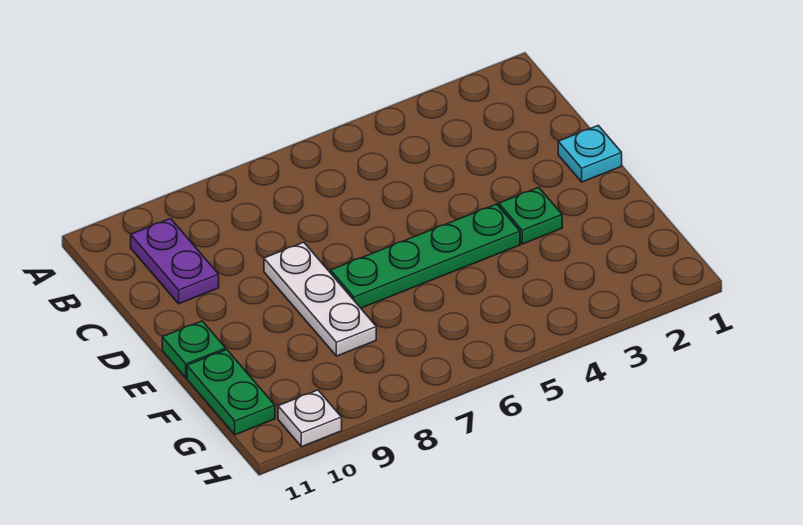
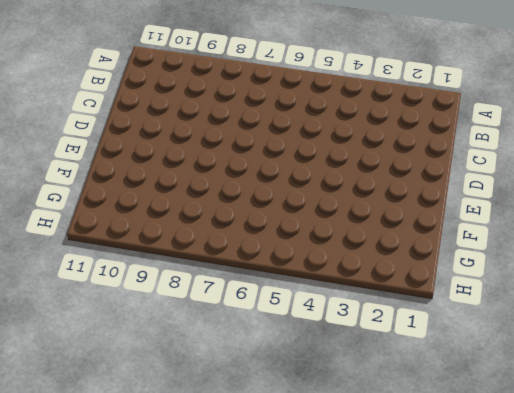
none -> purple plate B10:C10 level 1
none -> cyan plate D1 level 1

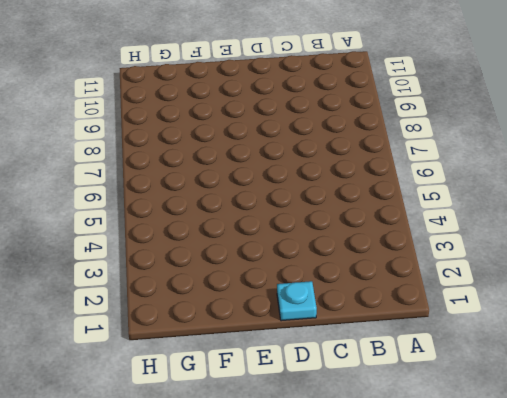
none -> purple plate B10:C10 level 1
none -> white plate D8:F8 level 1

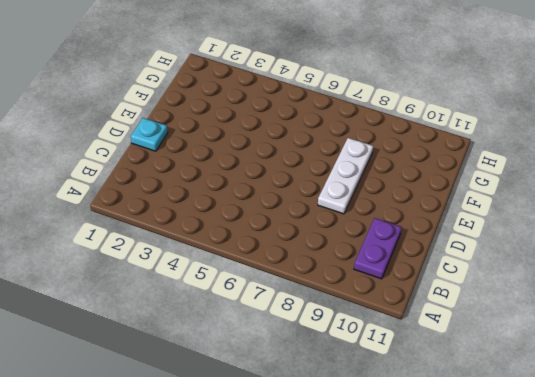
none -> green plate E3 level 1
none -> green plate E4:E7 level 1

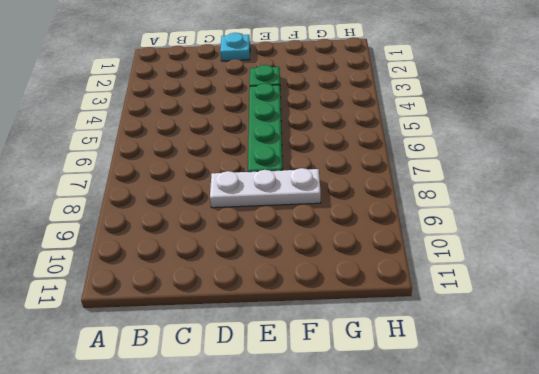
none -> purple plate B10:C10 level 1
none -> green plate E11 level 1

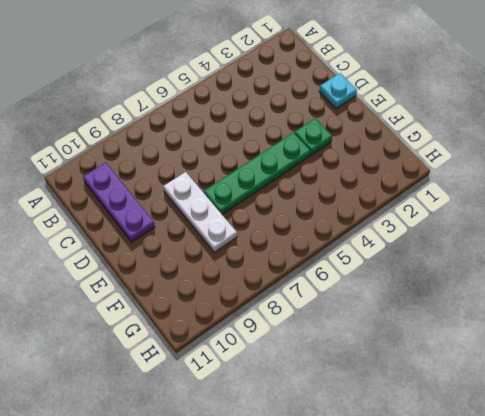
purple plate B10:D10 level 1 -> purple plate B10:C10 level 1
none -> green plate E11 level 1
none -> green plate F11:G11 level 1

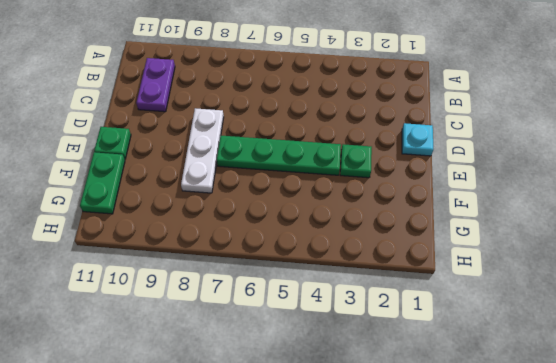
none -> white plate H10 level 1

